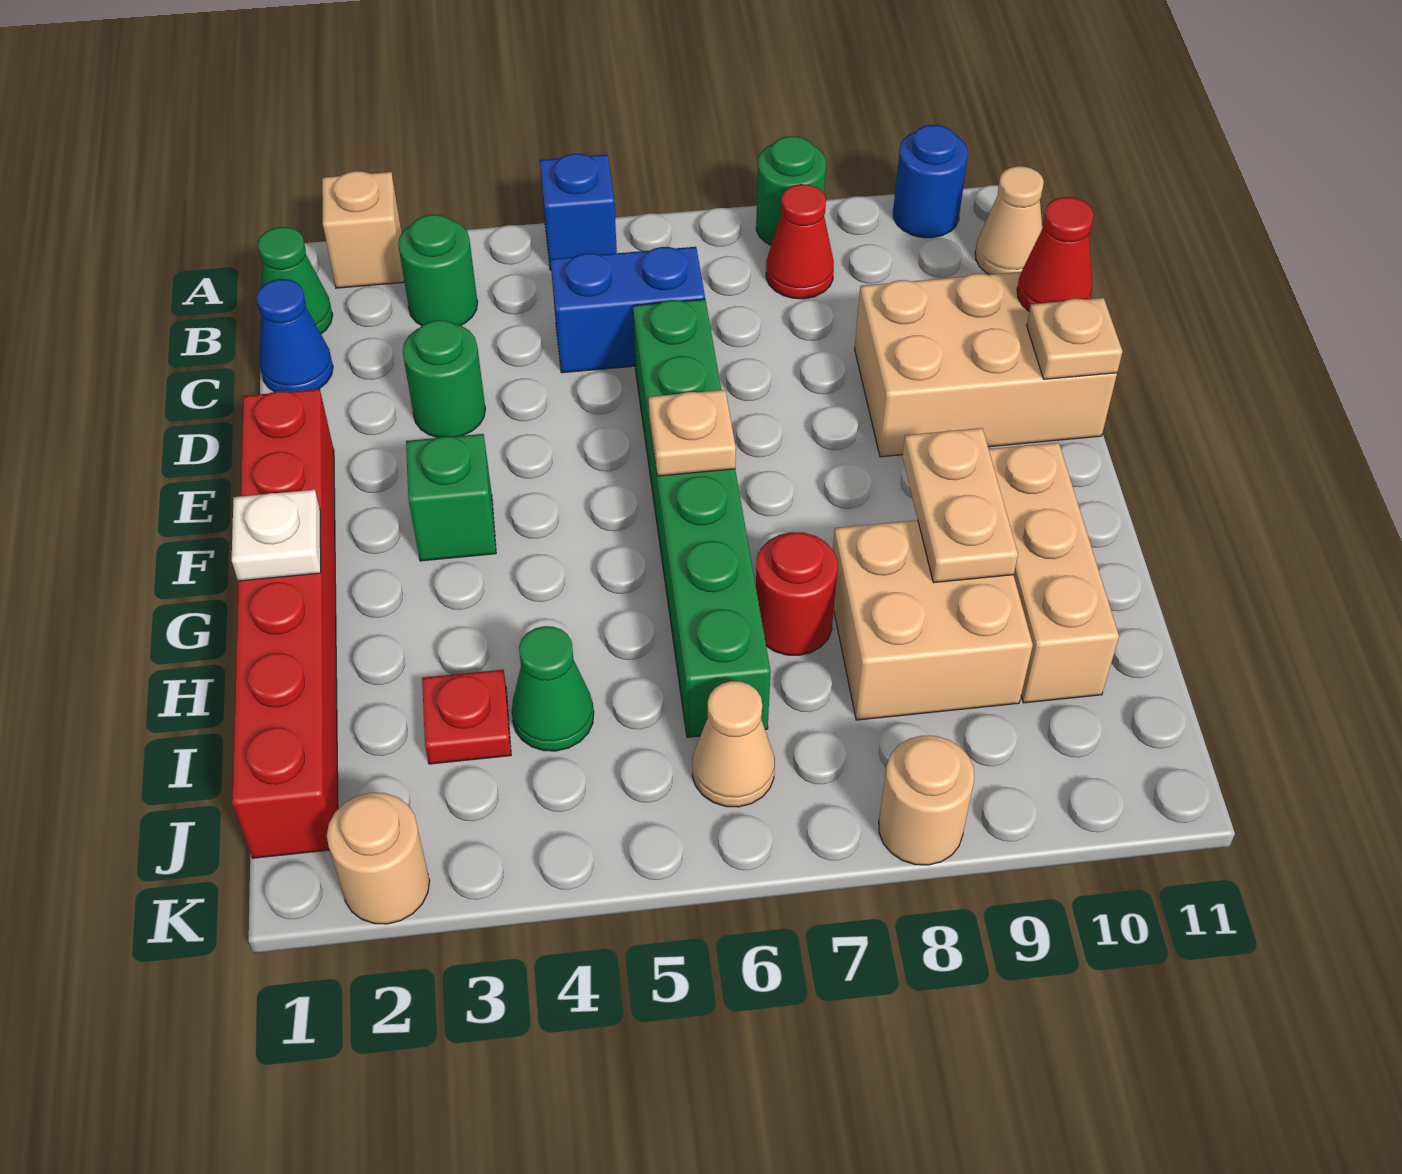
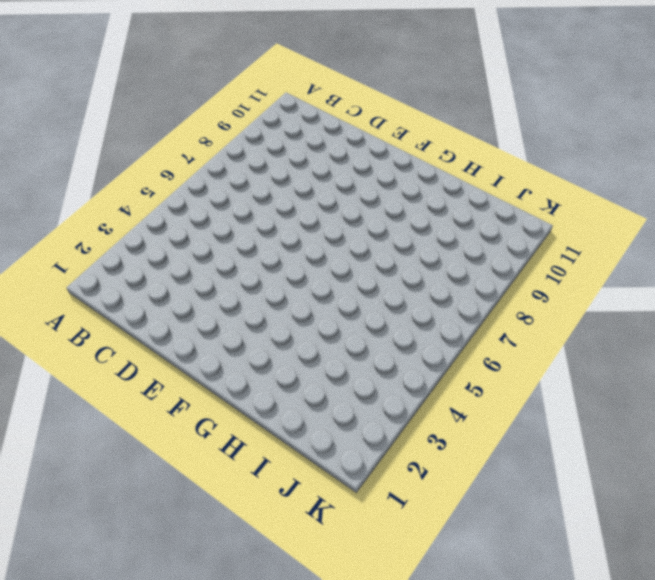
none -> tan brick A2 level 1
none -> blue brick A5 level 1
none -> green round brick A8 level 1

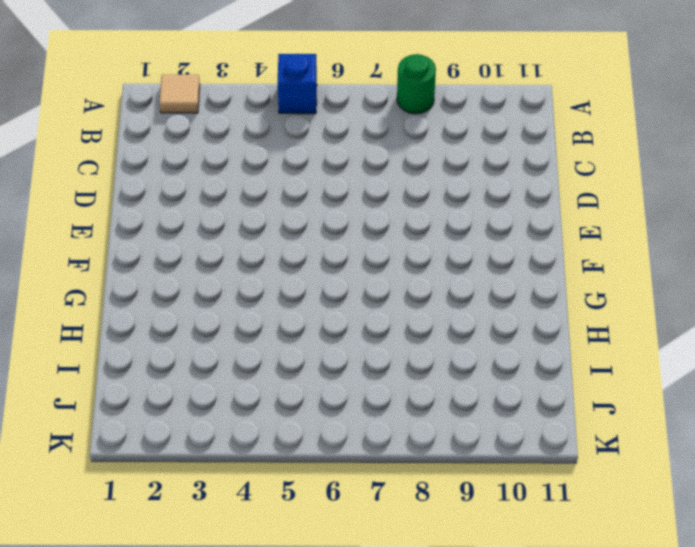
tan tile A2 level 1 -> tan brick A2 level 1
none -> blue round brick A10 level 1
none -> green cone B1 level 1
none -> green round brick B3 level 1

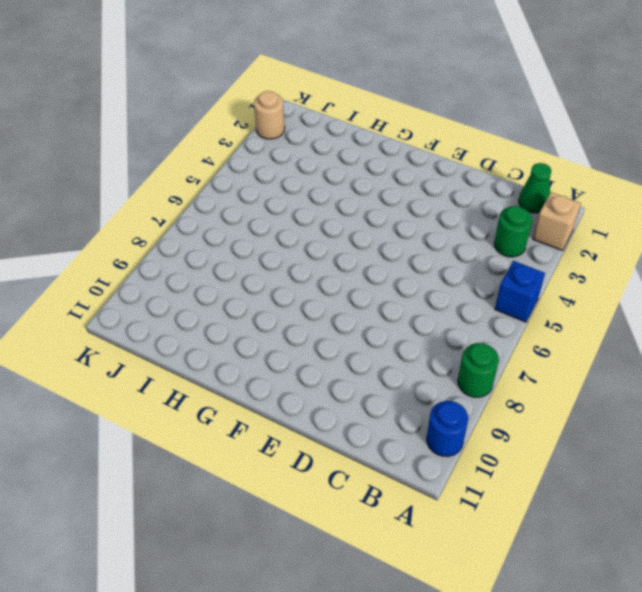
none -> red cone B8 level 1
none -> tan cone B11 level 1
none -> blue cone C1 level 1

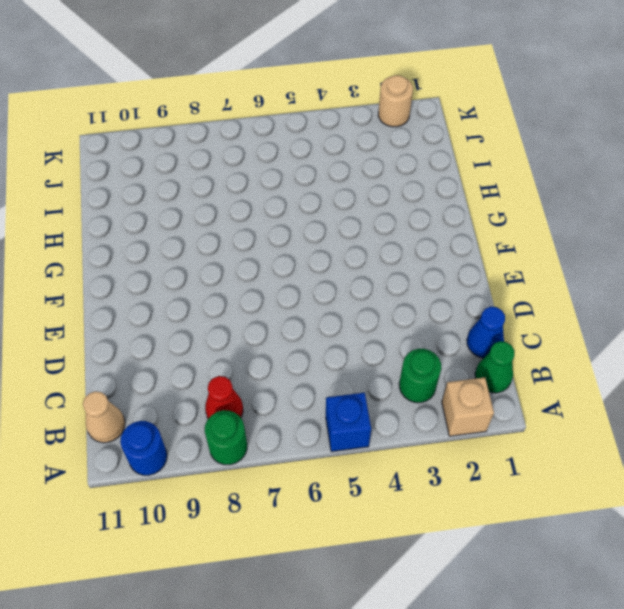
none -> blue brick C5:C6 level 1
none -> green round brick D3 level 1
none -> green brick D6:I6 level 1

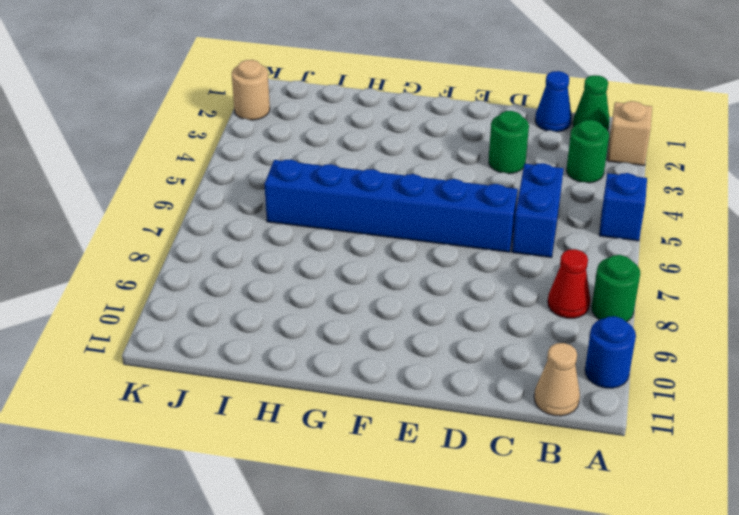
blue brick D6:I6 level 1 -> green brick D6:I6 level 1
none -> tan brick D9:E11 level 1
none -> red brick E1:J1 level 1
none -> green brick F3 level 1

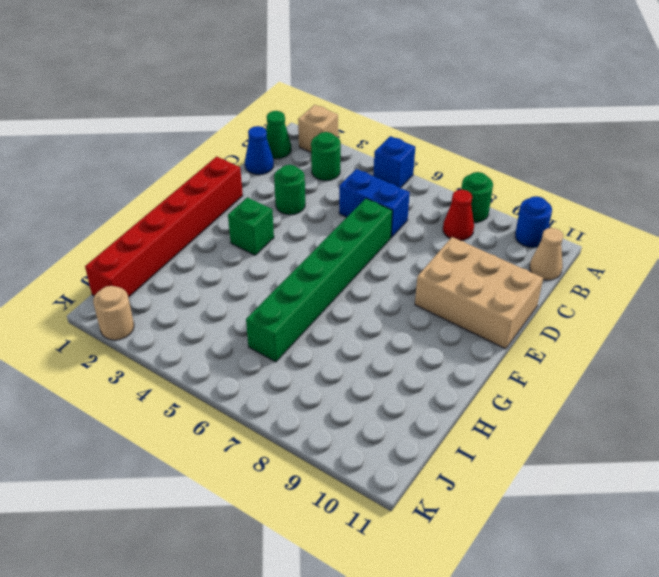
none -> tan brick G10:I10 level 1
none -> red round brick H7 level 1
none -> tan brick H8:I9 level 1

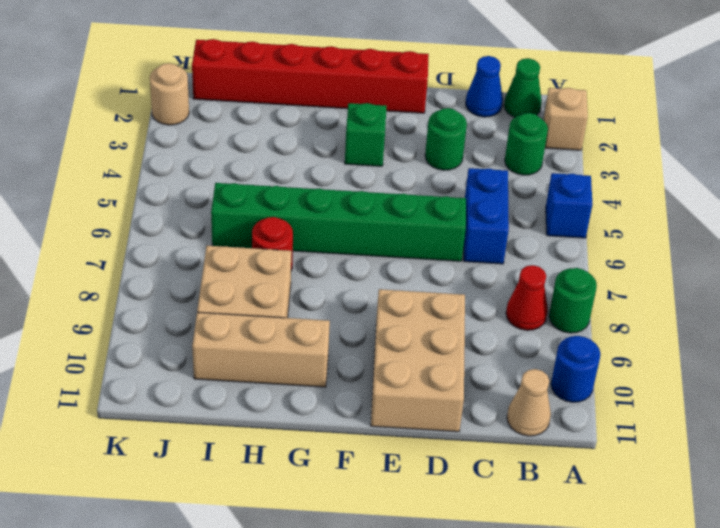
none -> red plate I3 level 1
none -> green cone I4 level 1
none -> tan cone J6 level 1

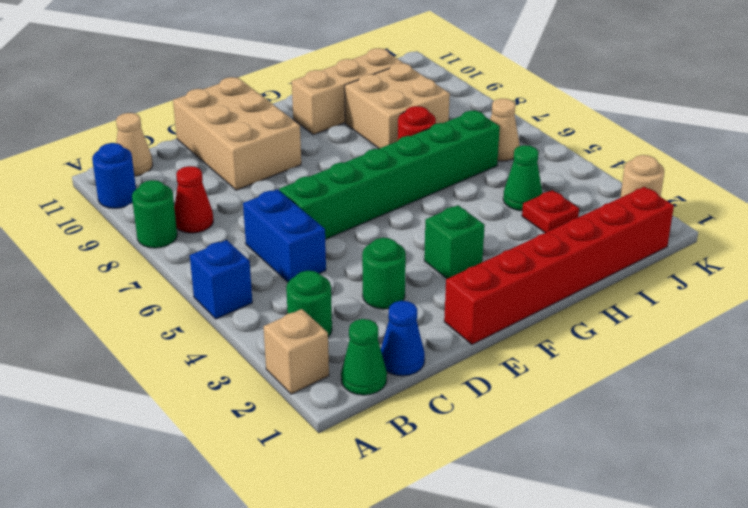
none -> tan round brick K8 level 1
none -> red cone D11 level 2
none -> tan plate E11 level 2

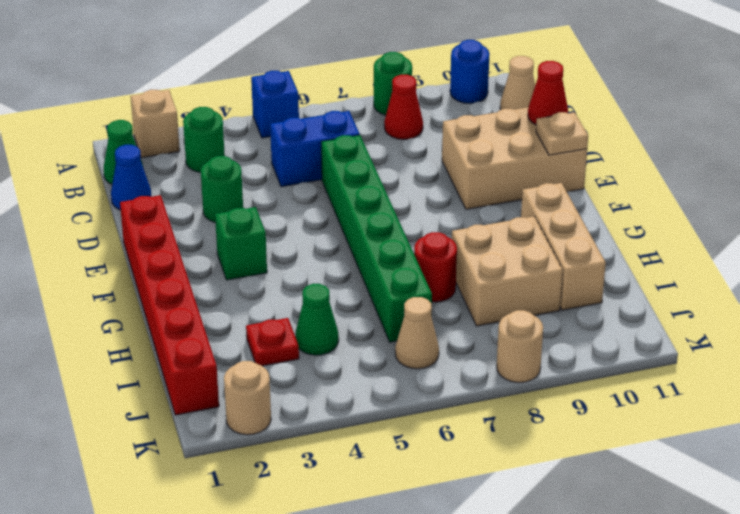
none -> tan plate F6 level 2
none -> white plate G1 level 2
none -> tan plate G9:H9 level 2

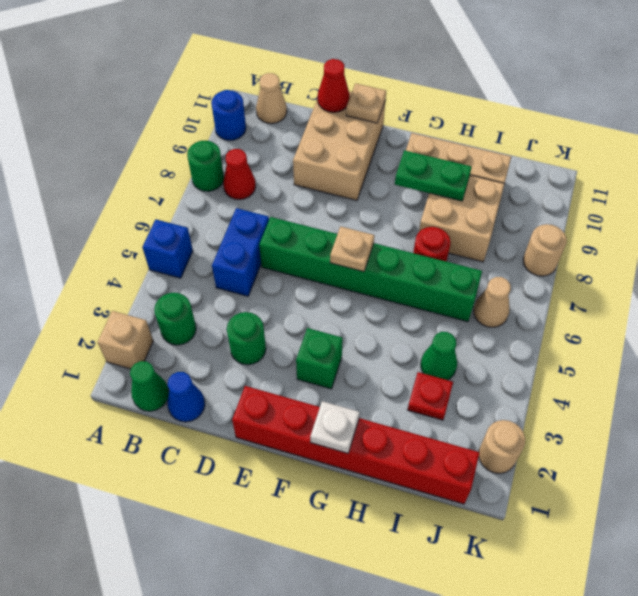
green plate G9:H9 level 2 -> tan plate G9:H9 level 2

